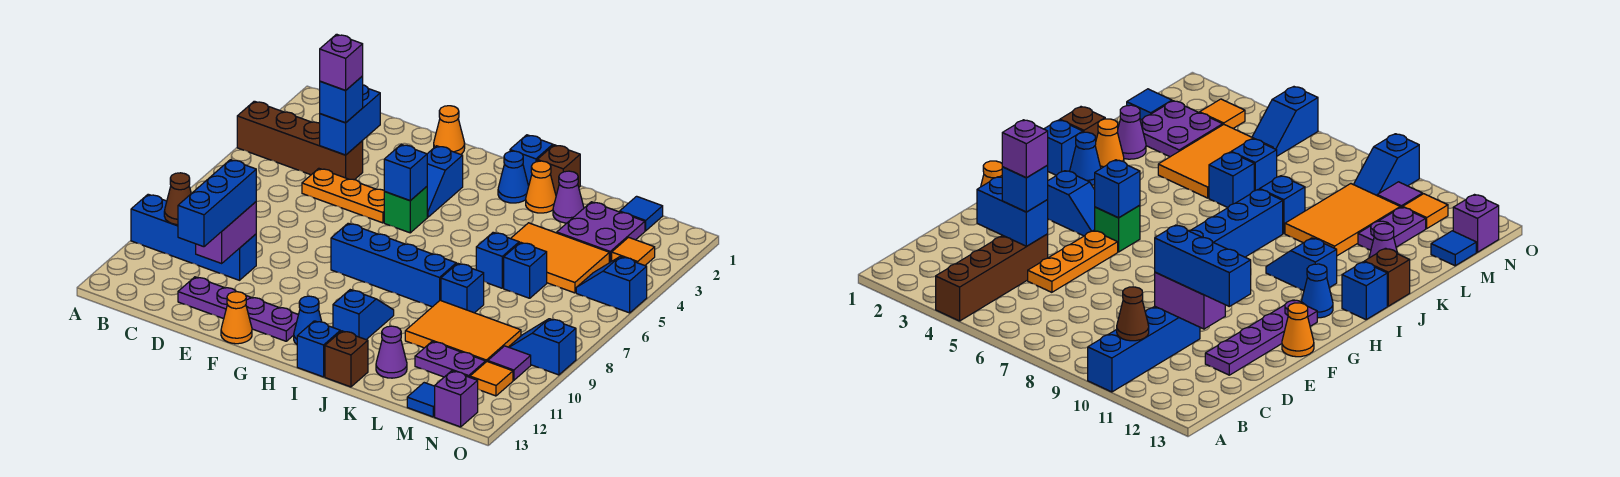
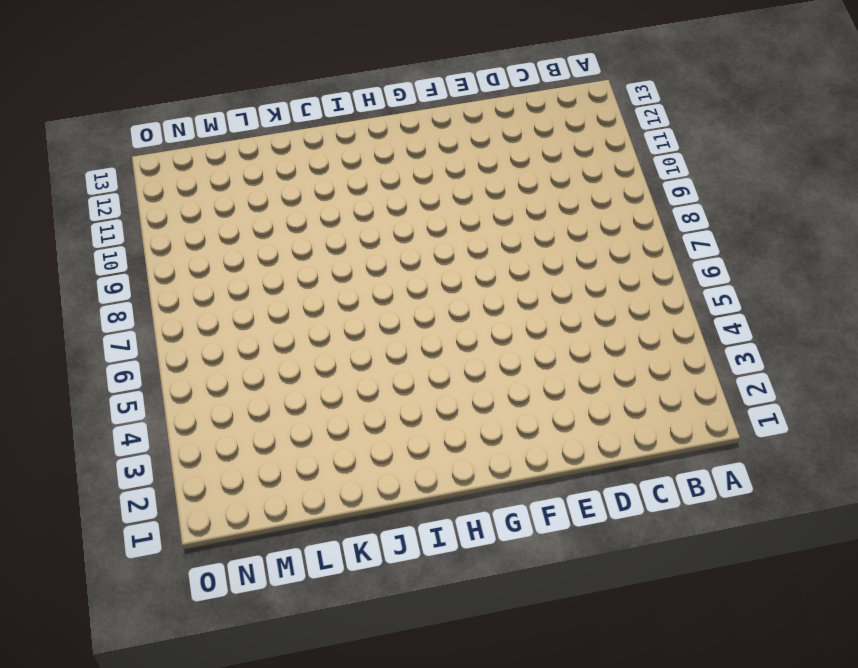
none -> brown brick A4:D4 level 1
none -> blue brick A10:D10 level 1
none -> orange plate D5:F5 level 1
none -> purple plate D12:G12 level 1

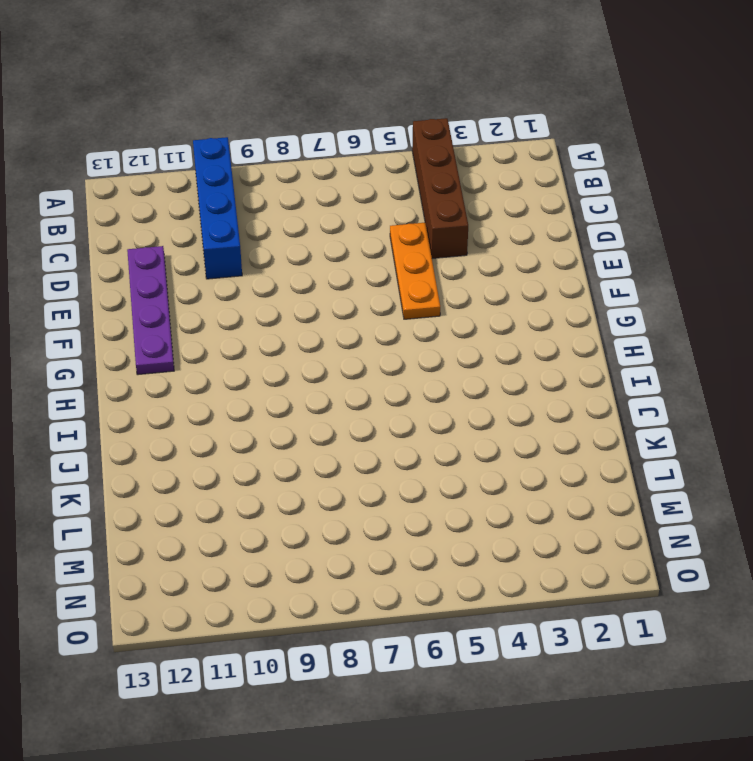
none -> orange cone F1 level 1
none -> orange cone F13 level 1
none -> blue slope G3:G4 level 1 top 3
none -> green brick G5 level 1

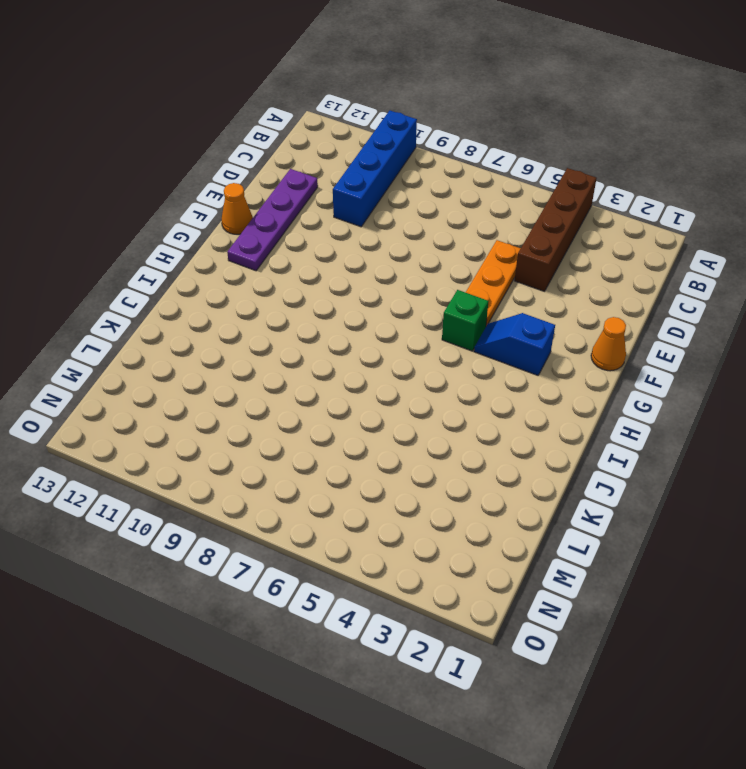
none -> blue brick G8:J8 level 1
none -> blue cone H12 level 1
none -> blue brick I1 level 1
none -> blue cone I2 level 1

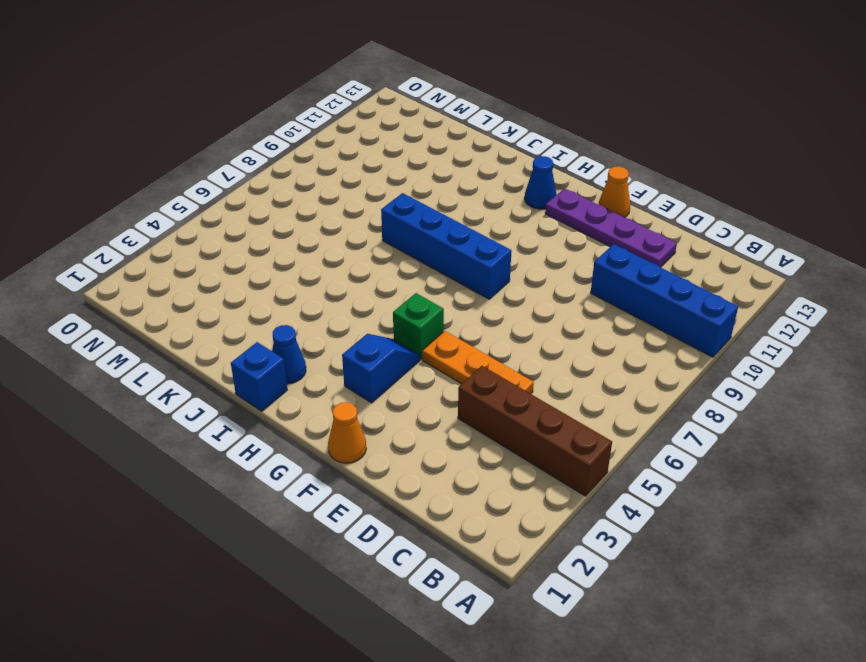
none -> blue slope I10:I11 level 1 top 11
none -> blue brick I13 level 1
none -> brown brick J1 level 1
none -> orange cone J2 level 1

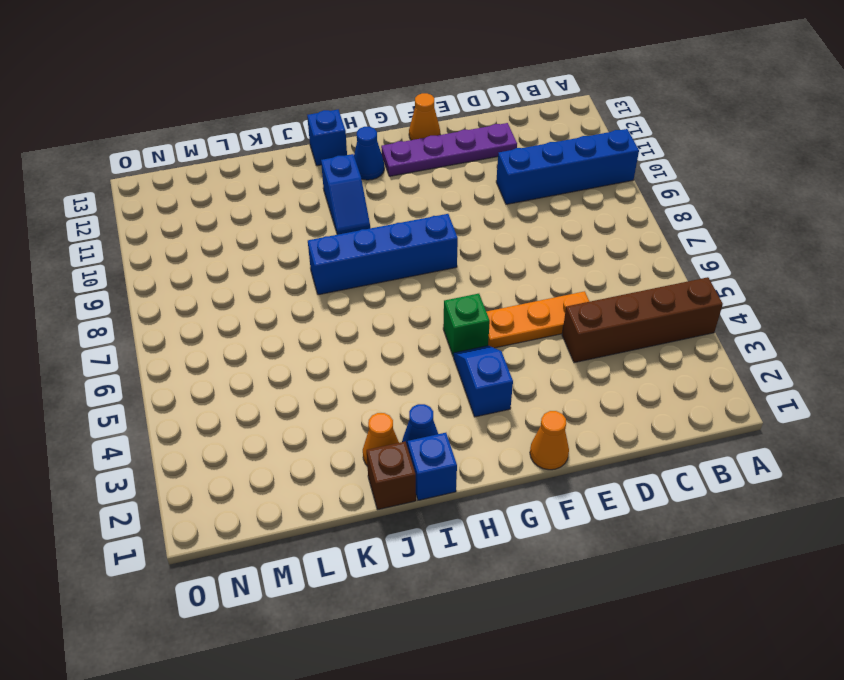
none -> brown brick J13 level 1
none -> purple cone K2 level 1
none -> orange tile K4:M5 level 1
none -> blue brick K6 level 1

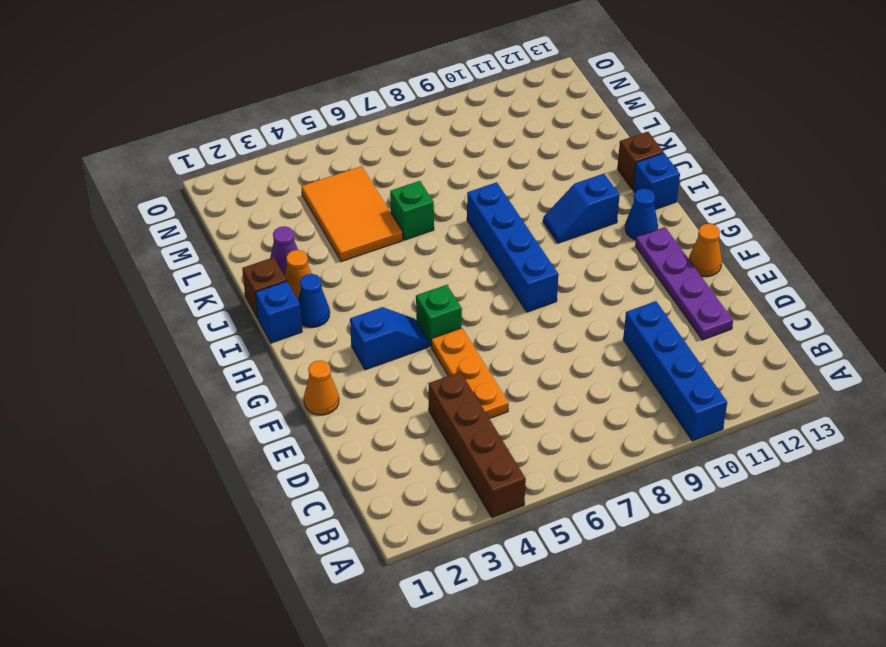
green brick K6 level 1 -> blue brick K6 level 1
none -> blue brick K8 level 1
none -> orange tile K9:M10 level 1
none -> purple cone K12 level 1
none -> purple plate L2:M3 level 1

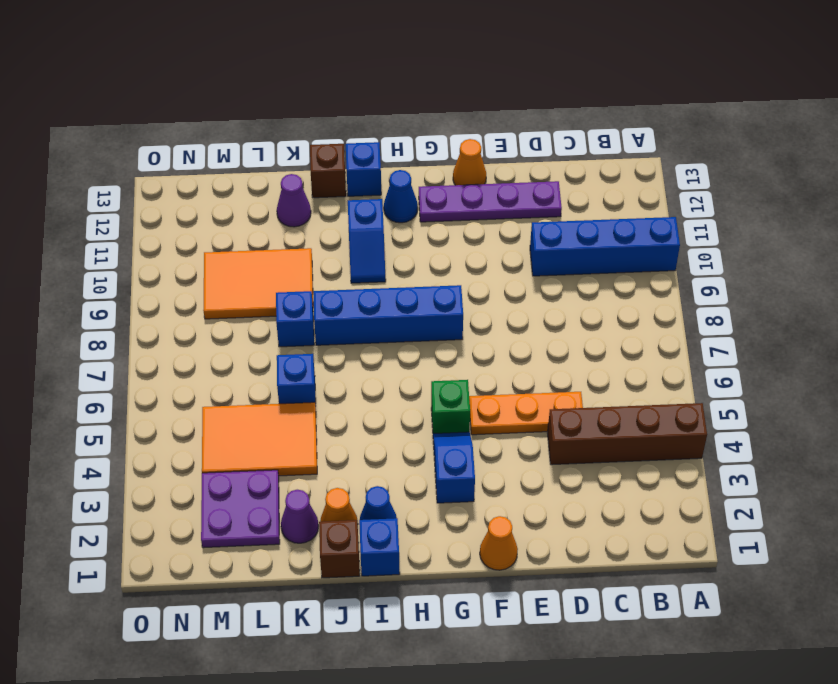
none -> blue brick L6 level 1
none -> purple plate L11:M11 level 1
none -> blue tile M1 level 1
none -> blue tile M13 level 1

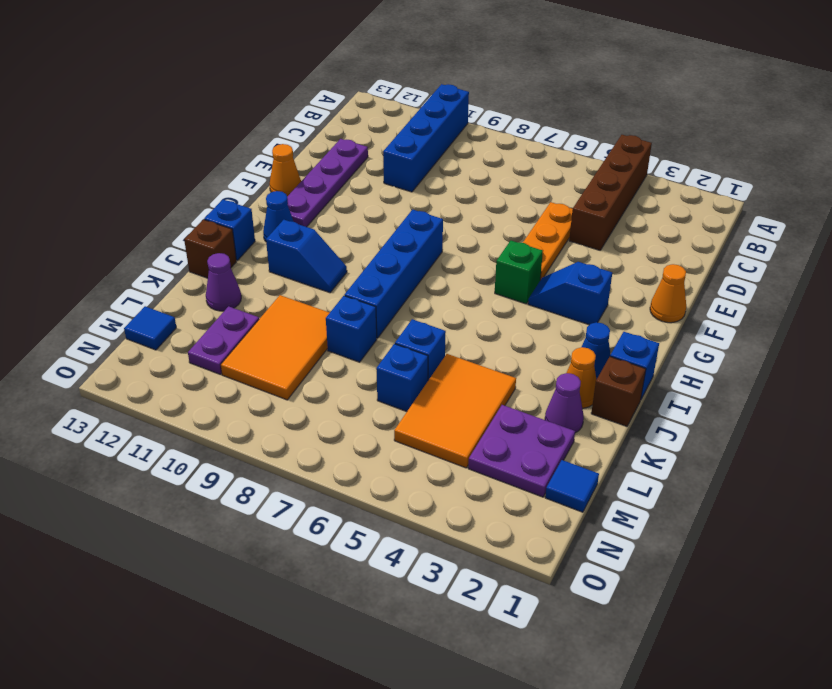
none -> orange tile N3 level 1
none -> blue slope N5:O5 level 1 top O
none -> blue slope N9:O9 level 1 top O
none -> purple tile N10 level 1

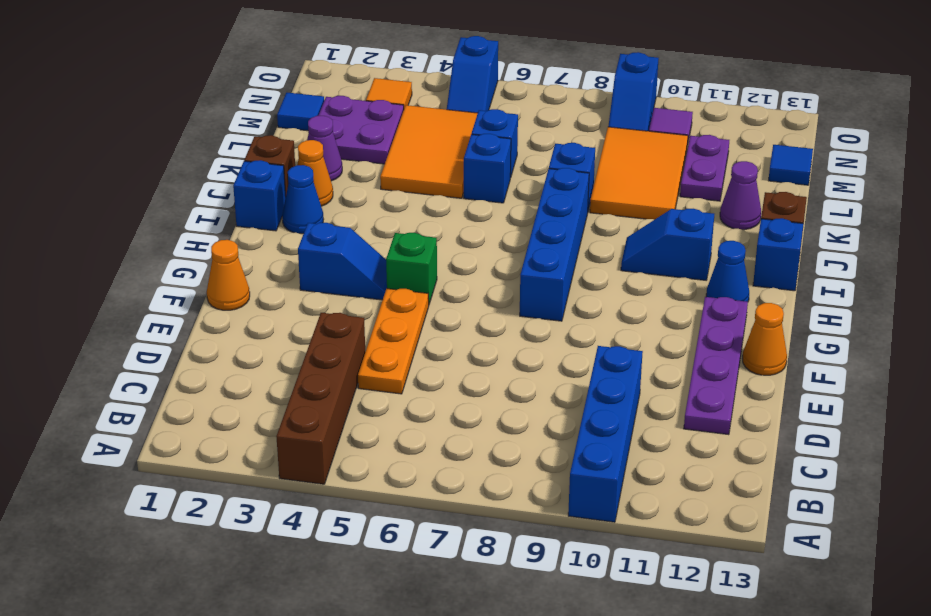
none -> orange tile N11 level 1
none -> purple brick N13 level 1
none -> brown cone B10 level 2
none -> blue brick D3:D4 level 2

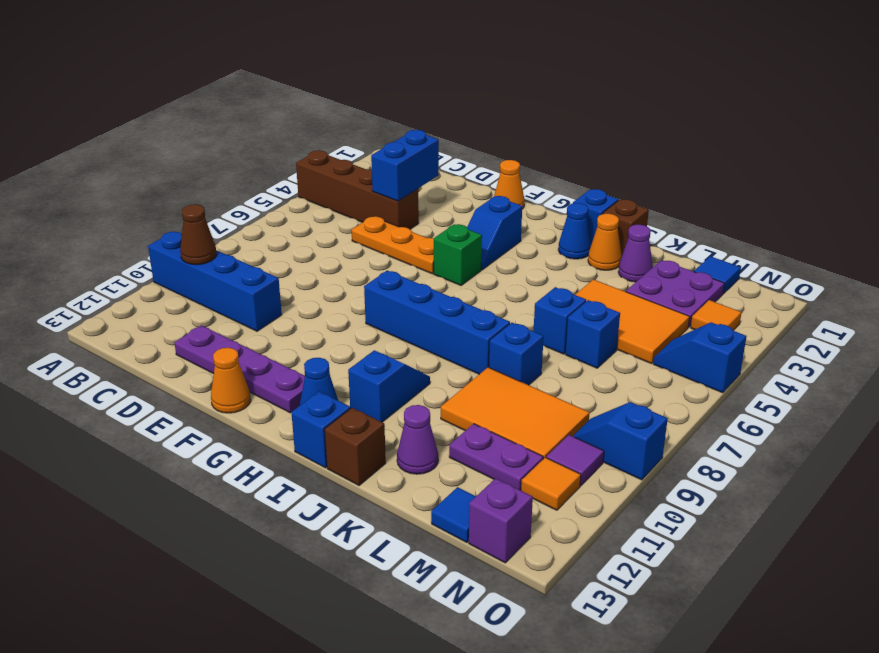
none -> purple brick D10:D11 level 2
none -> blue brick G5 level 2
none -> blue brick D4 level 3
none -> blue brick D10:D12 level 3

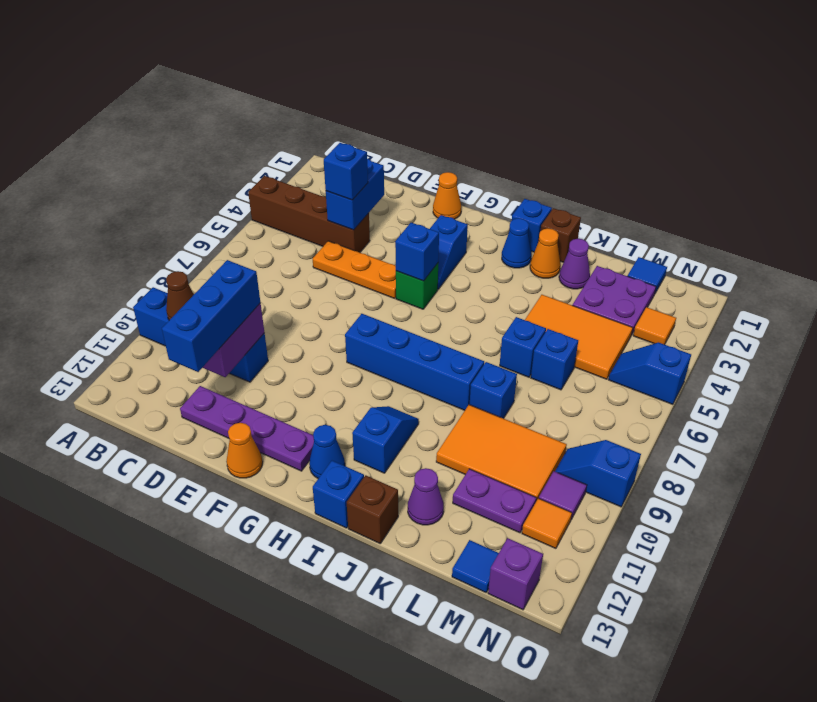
none -> purple brick D4 level 4

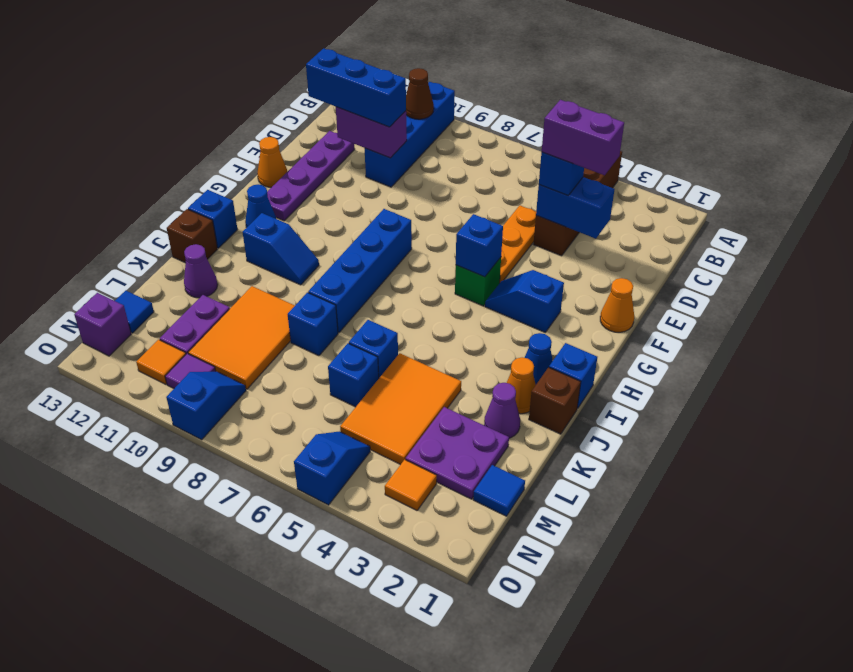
purple brick D3:D4 level 4 -> purple brick D4 level 4

